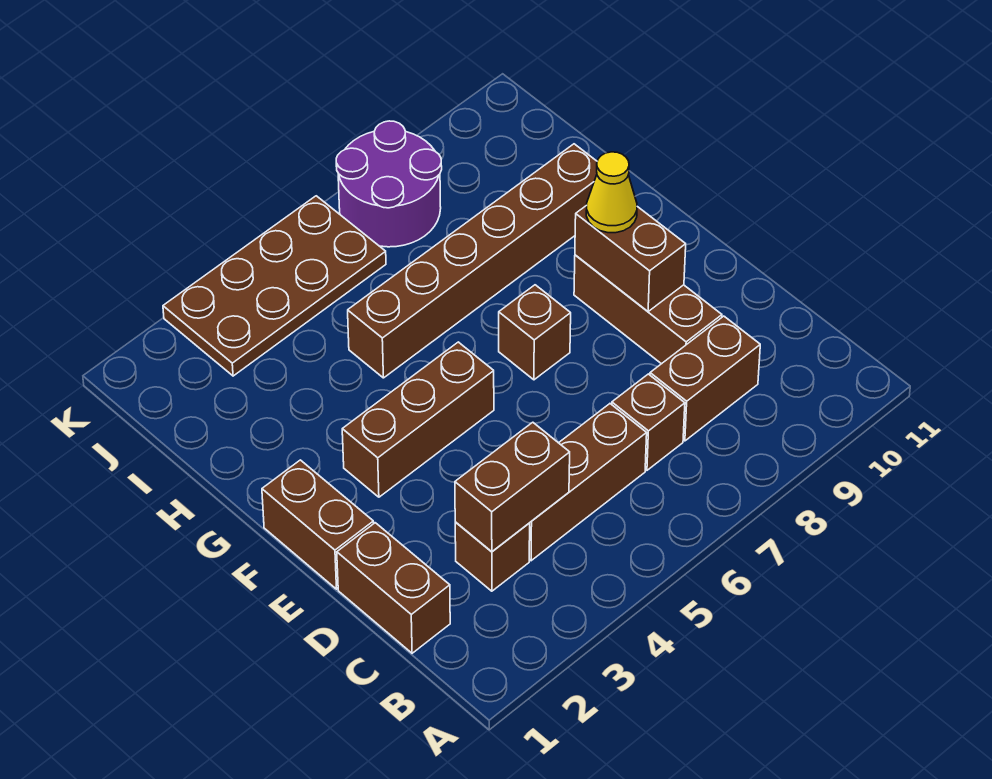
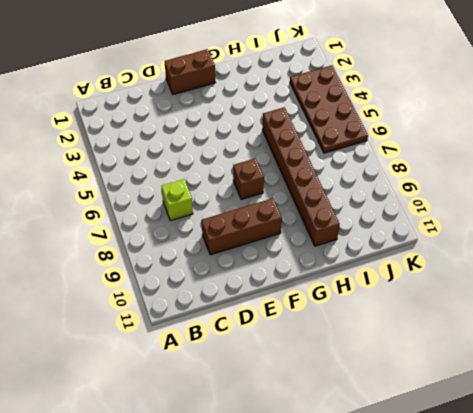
lime brick C7 level 1 -> brown brick C7 level 1
none -> brown brick C1:D1 level 1
none -> brown brick C3 level 1
none -> brown brick C4:C6 level 1

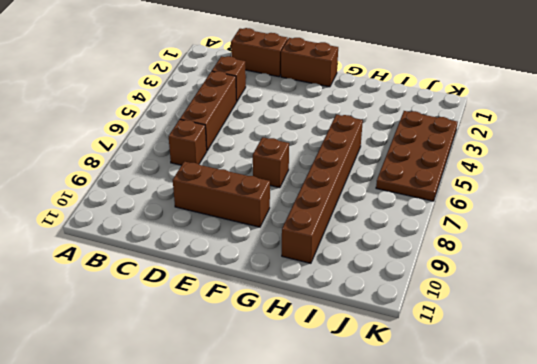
none -> brown brick C8:C9 level 1
none -> brown brick F3:F5 level 1
none -> purple round brick J7:K8 level 1

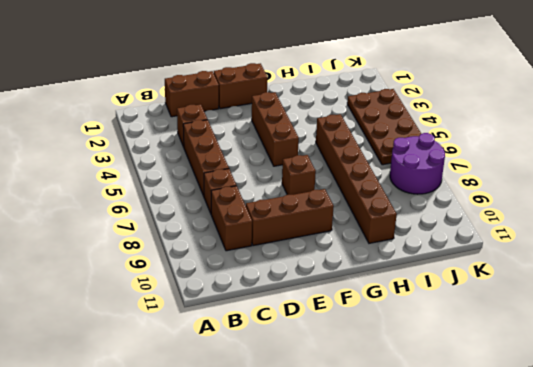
none -> brown brick C3:C4 level 2
none -> brown brick E9:F9 level 2
none -> yellow cone F9 level 3

